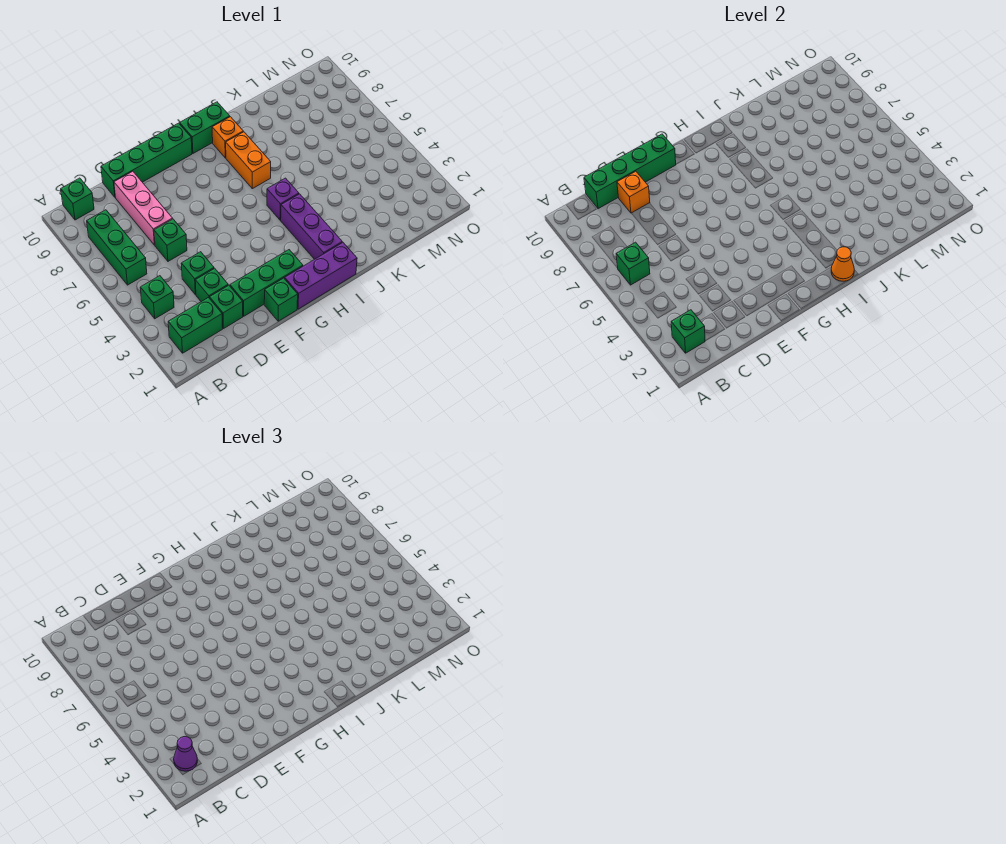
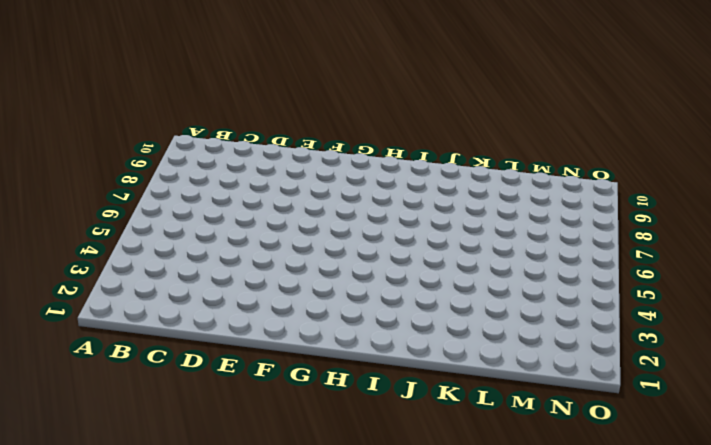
none -> green brick B2:C2 level 1
none -> green brick B4 level 1
none -> green brick B6:B8 level 1

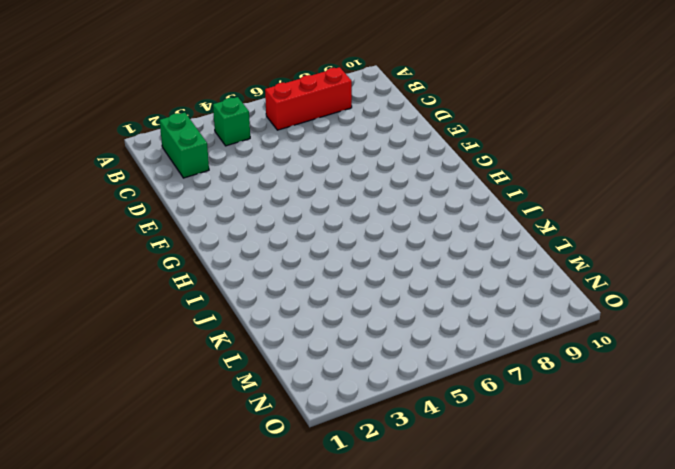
red brick B6:B8 level 1 -> green brick B6:B8 level 1
none -> green brick B10 level 1
none -> green brick D2 level 1
none -> green brick D3 level 1

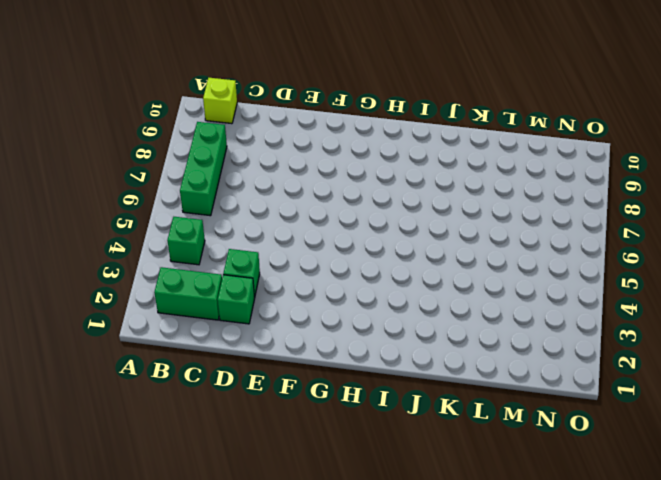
lime brick B10 level 1 -> green brick B10 level 1
none -> green brick D4 level 1
none -> green brick D6 level 1
none -> pink brick D7:D9 level 1

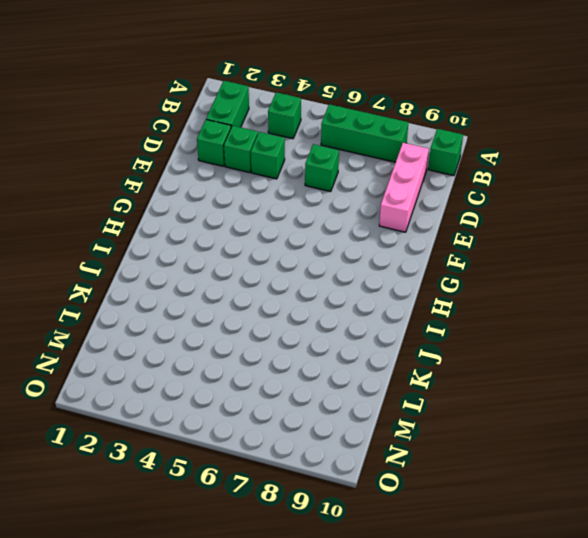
pink brick C9:E9 level 1 -> pink brick D7:D9 level 1
none -> green brick D10:G10 level 1
none -> green brick E2:G2 level 1
none -> green brick F1 level 1

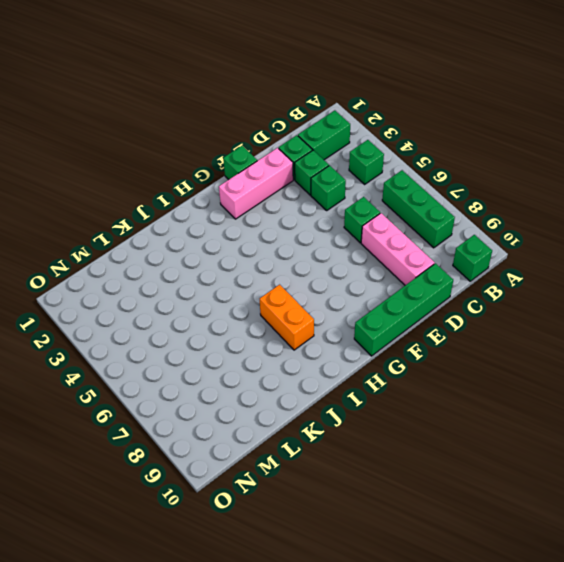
pink brick E2:G2 level 1 -> green brick E2:G2 level 1
none -> purple brick G1:I1 level 1
none -> green brick H10:I10 level 1
none -> purple brick I2:I4 level 1

